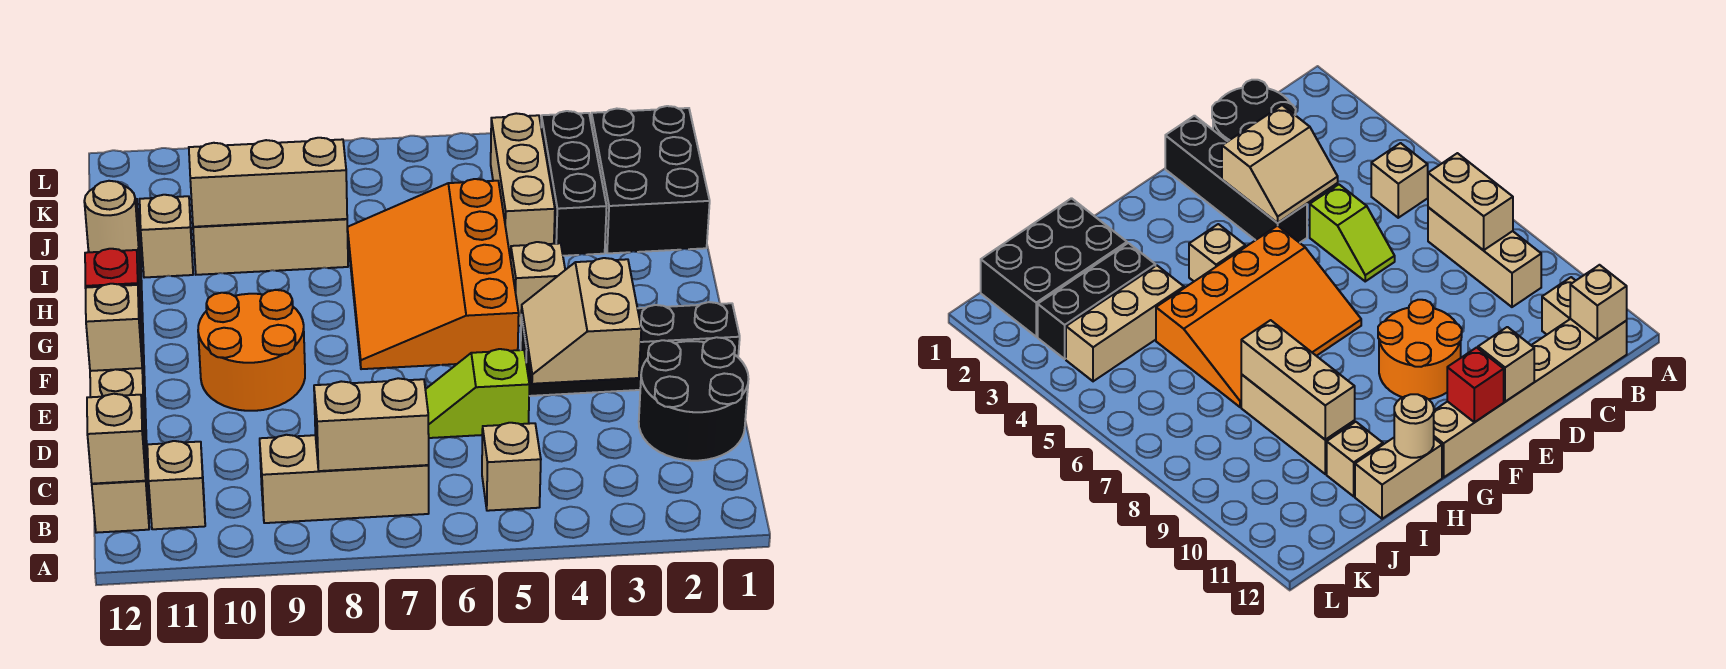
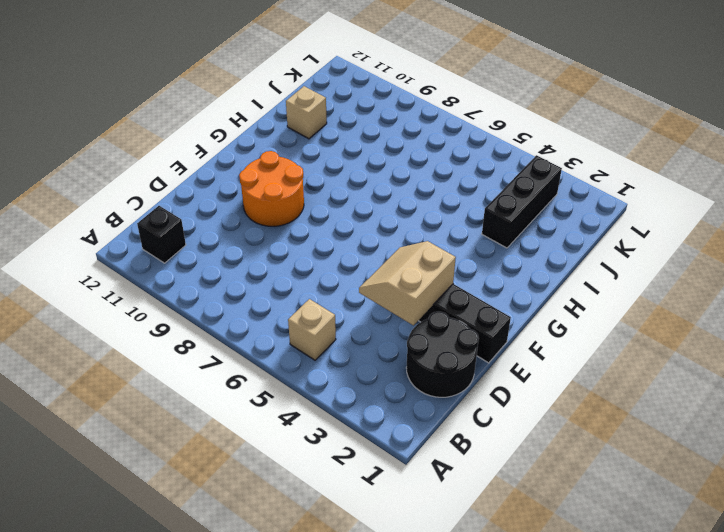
black brick B11 level 1 -> tan brick B11 level 1
none -> tan brick B7:B9 level 1
none -> tan brick B12:G12 level 1
none -> lime slope D5:D6 level 1 top 5

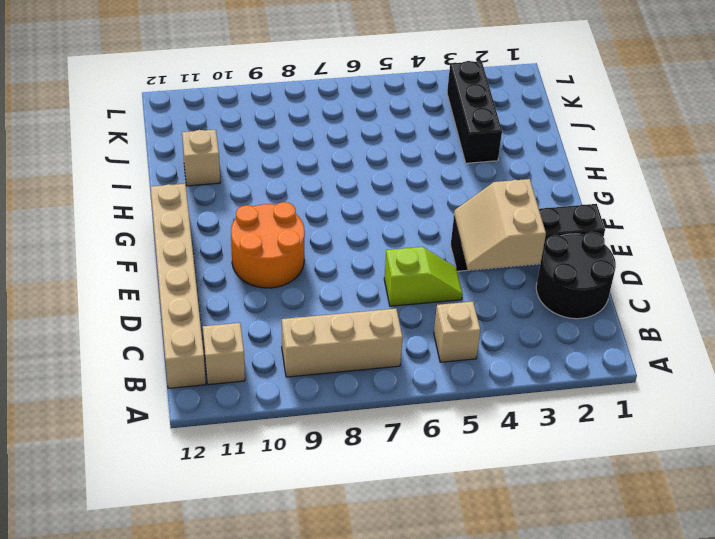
lime slope D5:D6 level 1 top 6 -> lime slope D5:D6 level 1 top 5
none -> orange slope F5:I7 level 1 top 5
none -> tan brick G4 level 1
none -> tan brick H12:I12 level 1

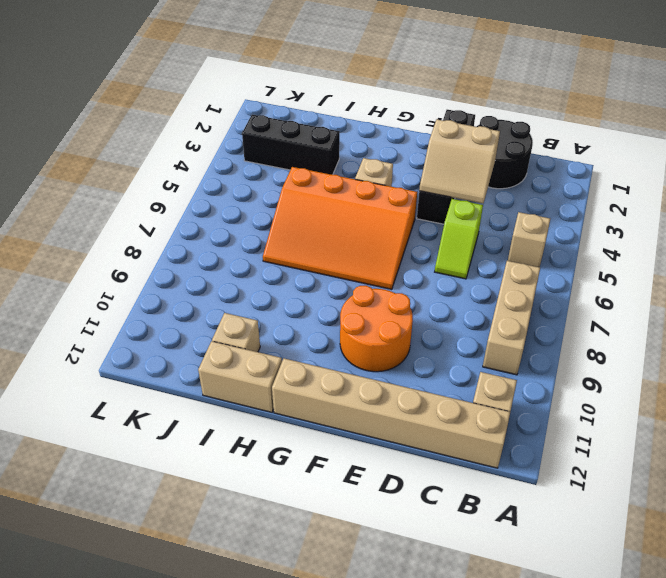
none -> black brick I1:K2 level 1
none -> tan brick I4:K4 level 1
none -> tan brick I8:I10 level 1

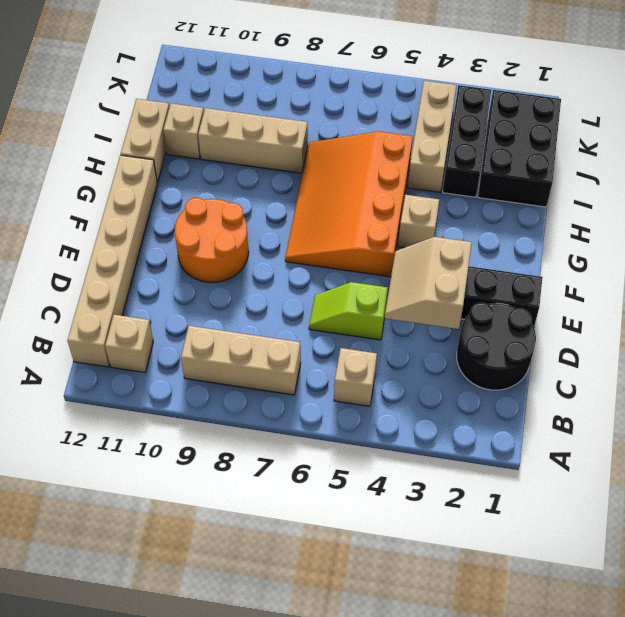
none -> tan brick B7:B8 level 2
none -> tan brick B12 level 2
none -> tan brick E12 level 2

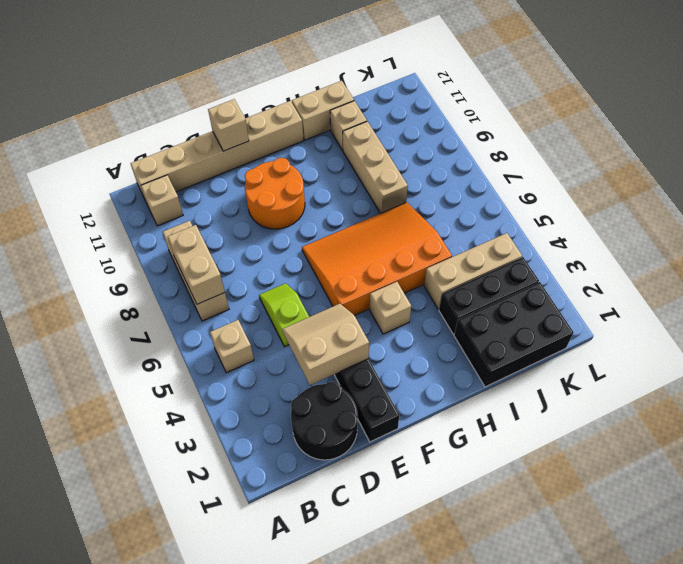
none -> tan brick B12 level 2
none -> red brick F12 level 2
none -> tan round brick H12 level 2

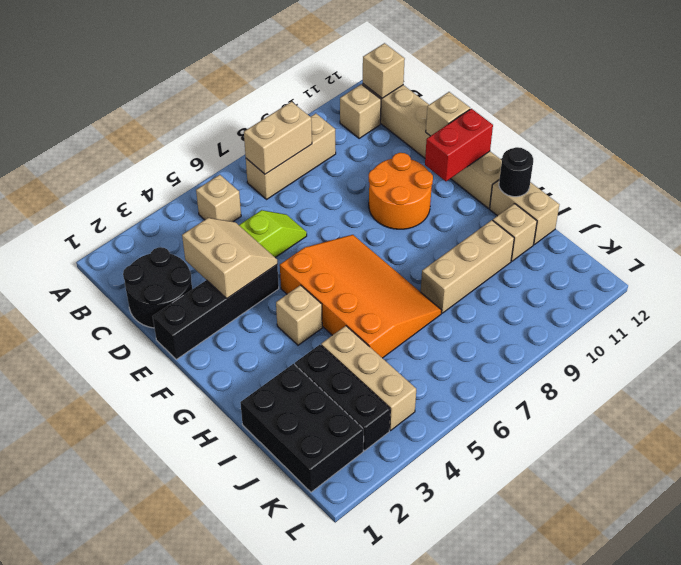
red brick F11:F12 level 2 -> red brick F12 level 2
black round brick H12 level 2 -> tan round brick H12 level 2
none -> tan brick I8:I10 level 2

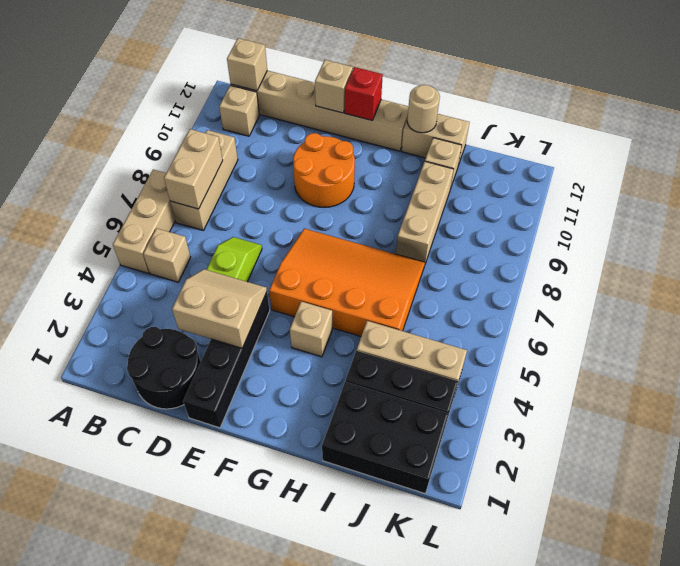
tan brick A5:A7 level 1 -> tan brick I8:I10 level 2

